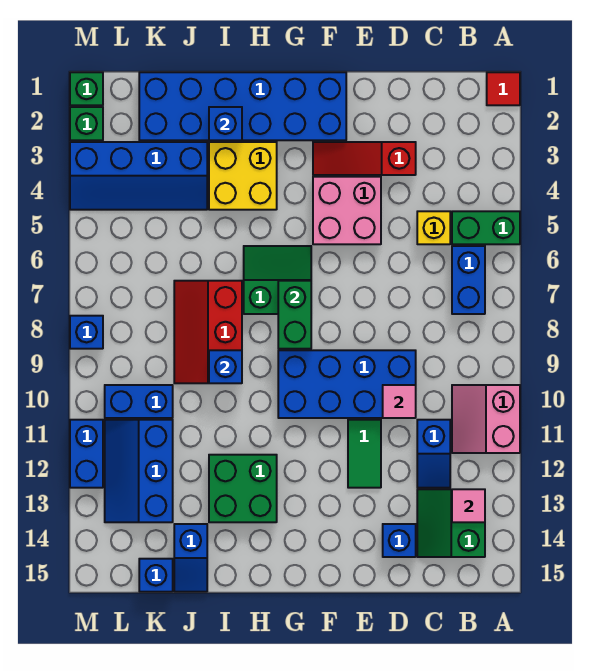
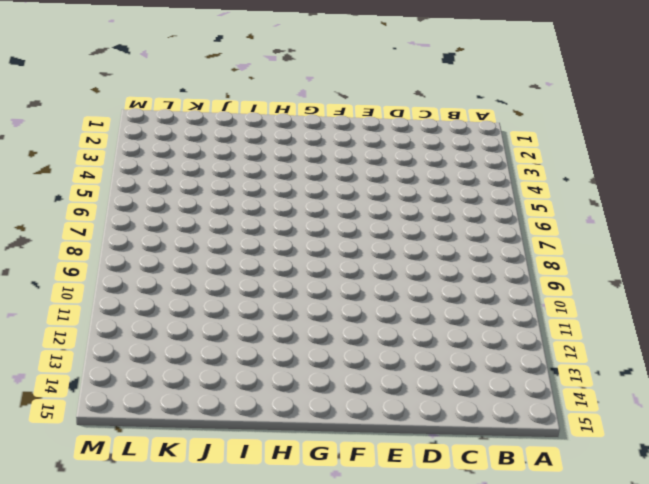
none -> red tile A1 level 1
none -> green brick A5:B5 level 1
none -> pink slope A10:B11 level 1 top A
none -> blue brick B6:B7 level 1

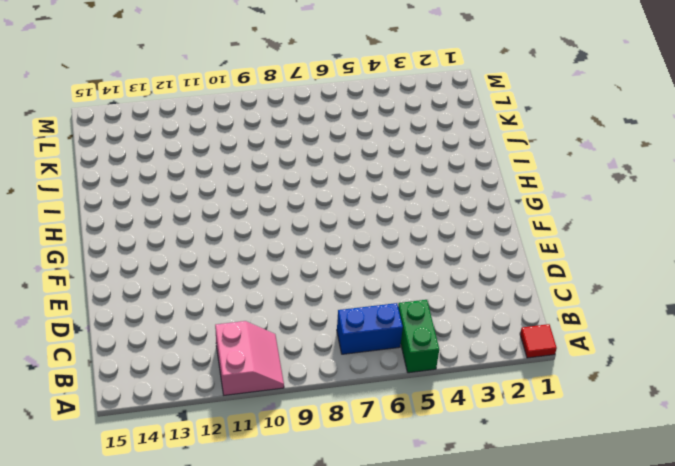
pink slope A10:B11 level 1 top 11 -> pink slope A10:B11 level 1 top A
none -> green slope B13:C14 level 1 top B
none -> yellow brick C5 level 1
none -> blue slope C11:C12 level 1 top 11
none -> red slope D3:F3 level 1 top D

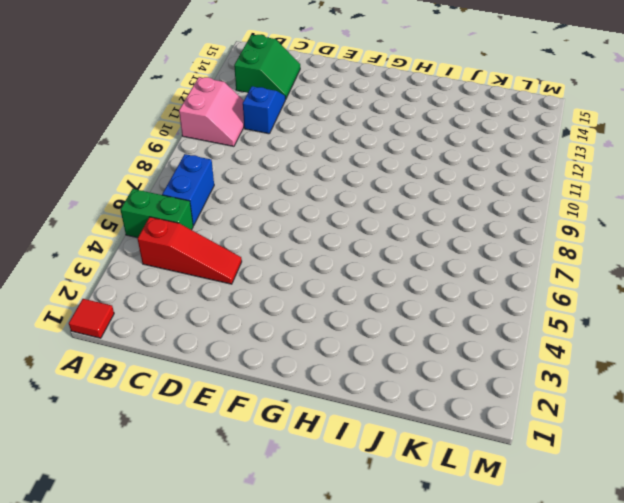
red slope B4:D4 level 1 top B -> red slope D3:F3 level 1 top D
none -> yellow brick C5 level 1
none -> blue brick D9:G10 level 1
none -> blue brick D14 level 1
none -> pink brick E4:F5 level 1

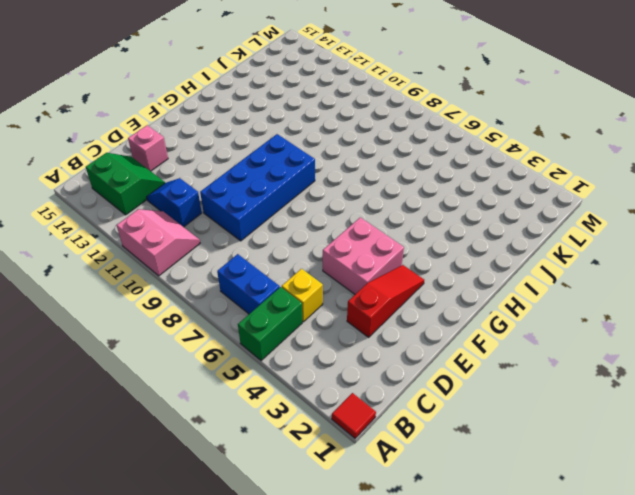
pink brick D14 level 1 -> blue brick D14 level 1
none -> green tile E11:E12 level 1
none -> blue brick F1:K2 level 1
none -> green slope G6:H7 level 1 top 7
none -> yellow brick H3:I4 level 1

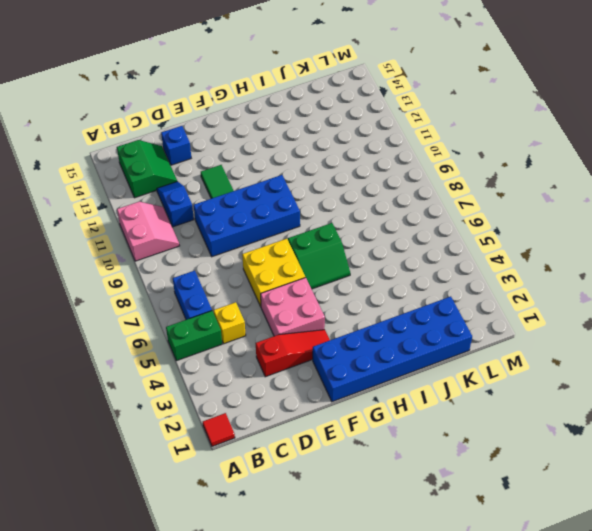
yellow brick E6:F7 level 1 -> yellow brick H3:I4 level 1
none -> green brick H12:I13 level 1
none -> red slope I7:J9 level 1 top I
none -> blue slope J3:M4 level 1 top 3
none -> blue slope J14:J15 level 1 top 14

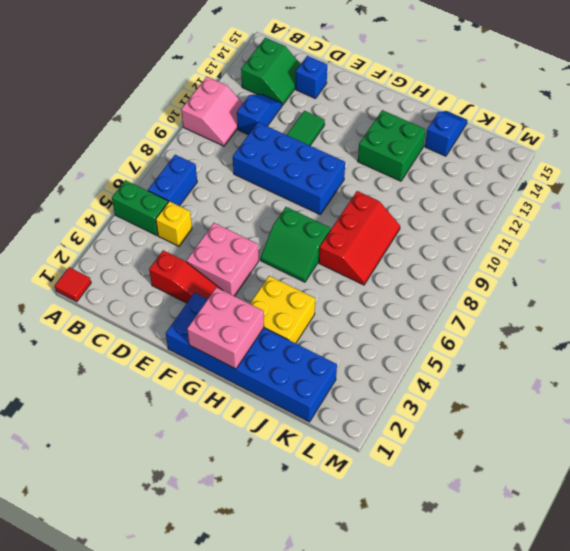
pink brick G1:H2 level 2 -> none
none -> blue slope J3:M4 level 1 top 3
none -> blue brick K10:L10 level 1
none -> blue slope K11:L13 level 1 top K
none -> blue brick K15 level 1

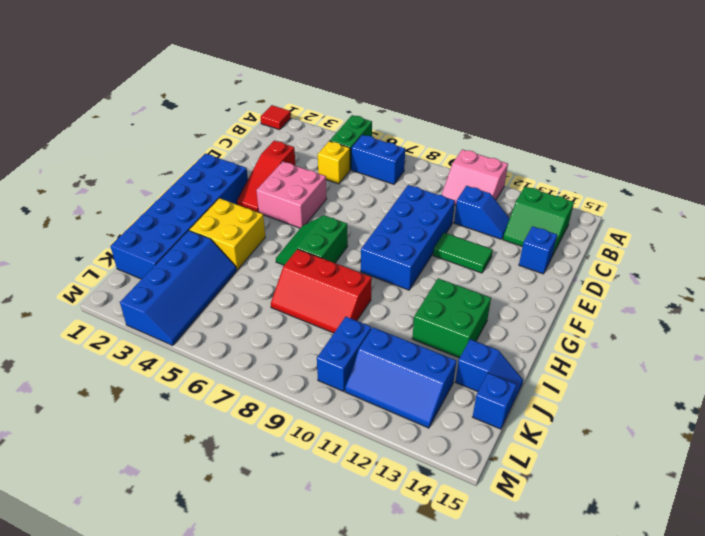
none -> green brick M1 level 1
none -> green brick M2 level 1
none -> blue brick M8 level 1
none -> blue brick M11:M12 level 1

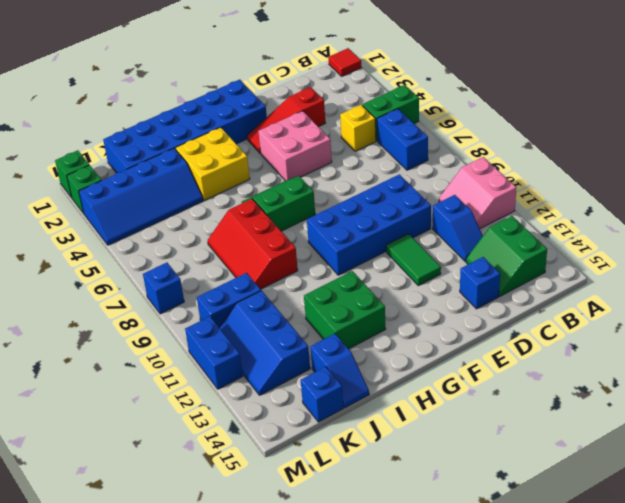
none -> pink tile B13 level 2
none -> pink tile D10 level 2
none -> green brick G7:G8 level 2
none -> blue brick I2 level 2

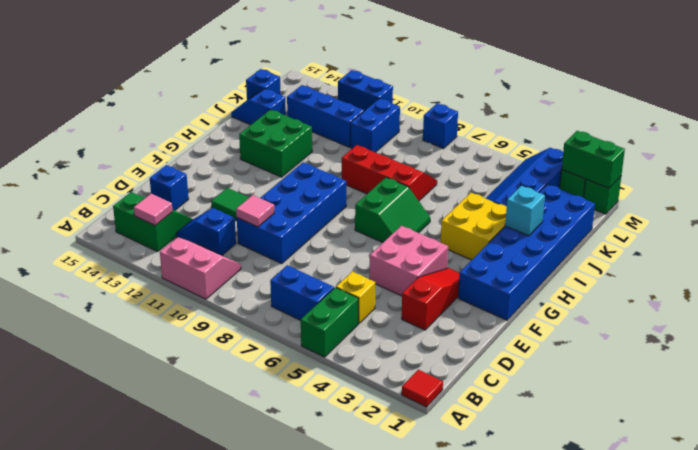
cyan brick I2 level 2 -> blue brick I2 level 2
green brick M1:M2 level 2 -> green brick G7:G8 level 2
none -> blue brick I9 level 2

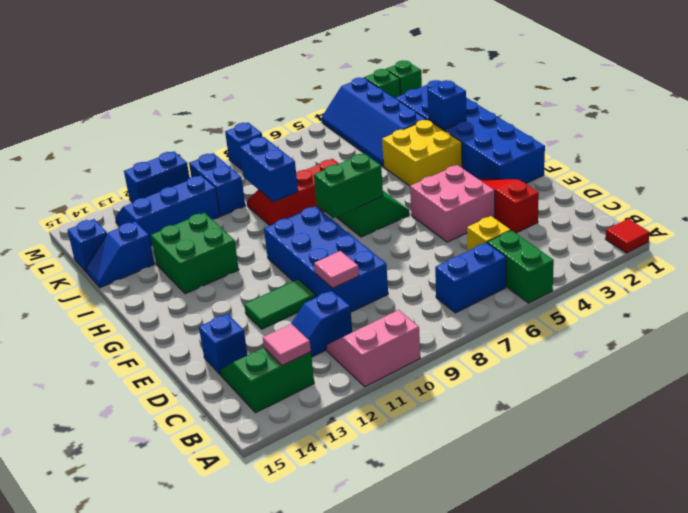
blue brick I9:J9 level 2 -> blue brick I9 level 2

